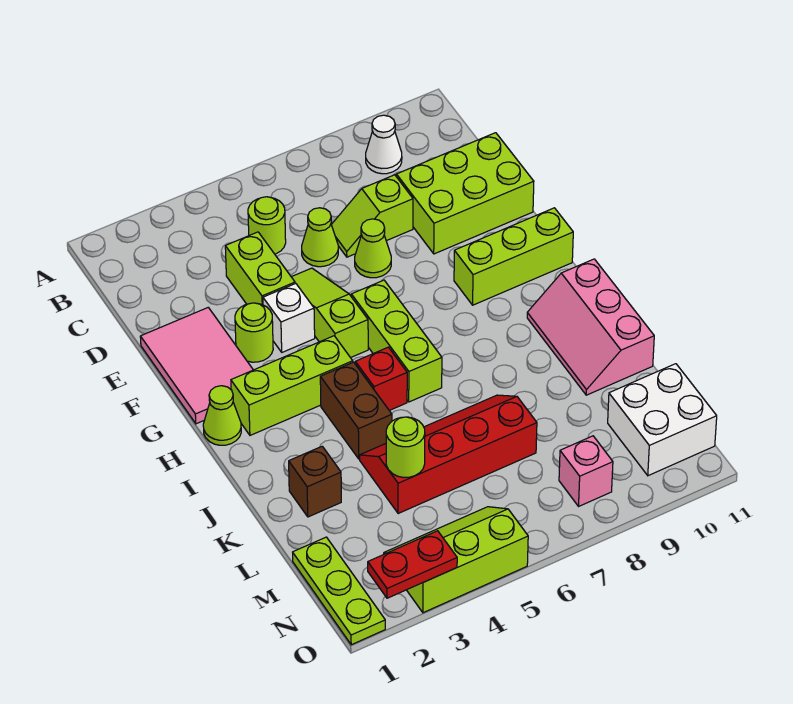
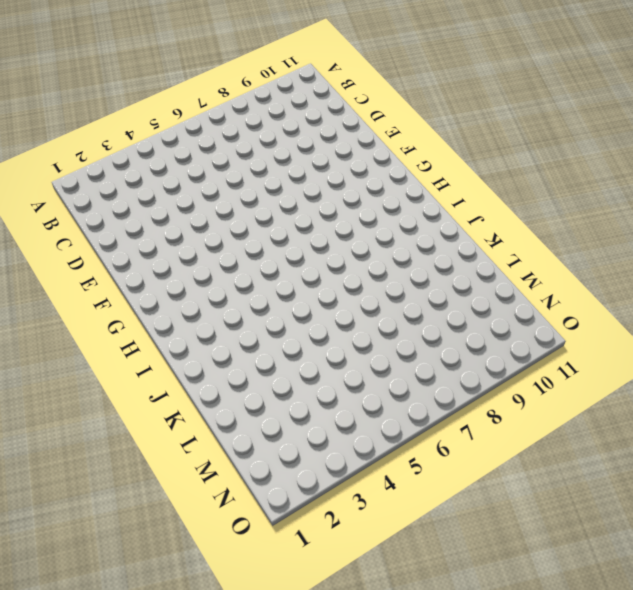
none -> white cone B9 level 1
none -> lime round brick C5 level 1
none -> lime brick D4:E4 level 1

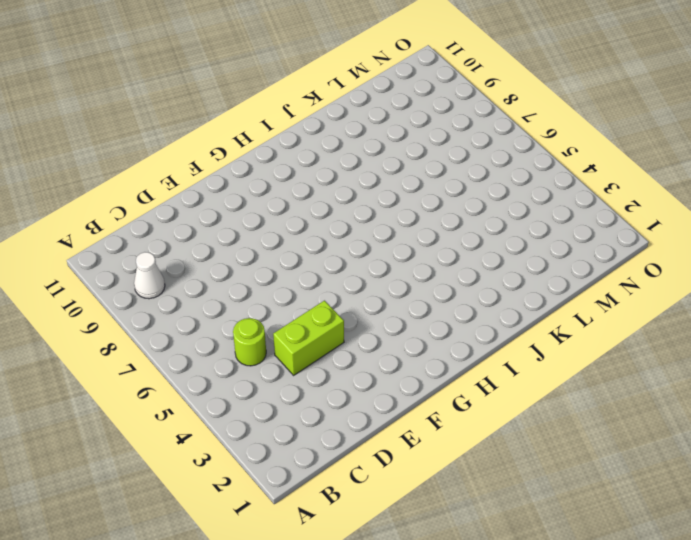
none -> lime cone D6 level 1
none -> lime slope D7:D8 level 1 top 8
none -> lime brick D9:E11 level 1

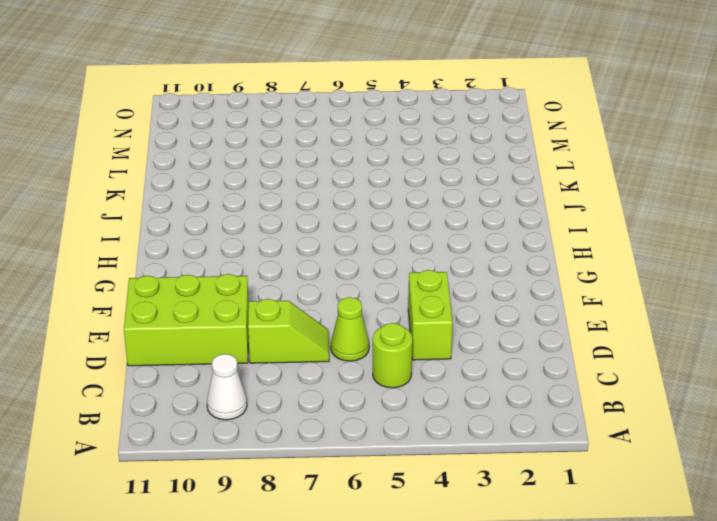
none -> pink tile E1:G2 level 1
none -> lime slope E5:G5 level 1 top G
none -> lime cone E7 level 1

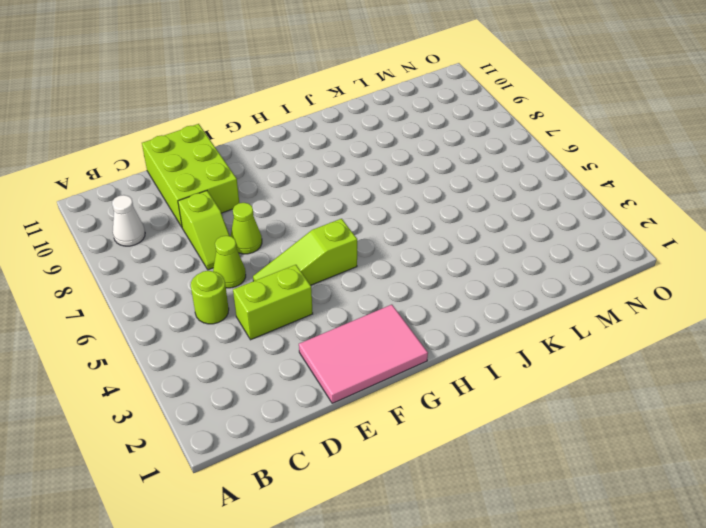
none -> lime round brick F3 level 1
none -> white brick F4 level 1
none -> lime brick G6:I6 level 1

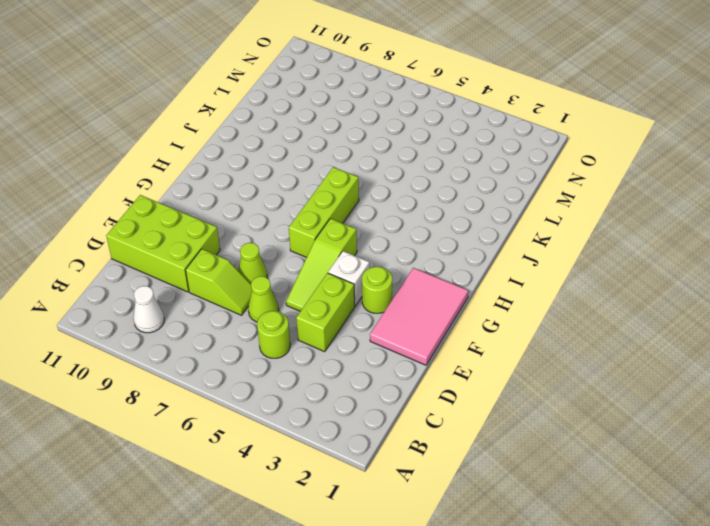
none -> lime brick G9:G11 level 1
none -> lime cone H1 level 1
none -> lime brick H2:H4 level 1

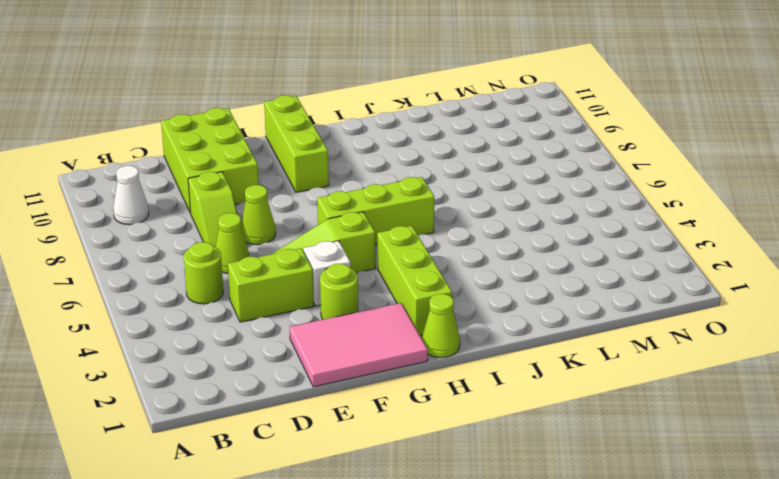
none -> brown brick I4:J4 level 1
none -> red brick I5 level 1
none -> pink slope I10:K11 level 1 top 11

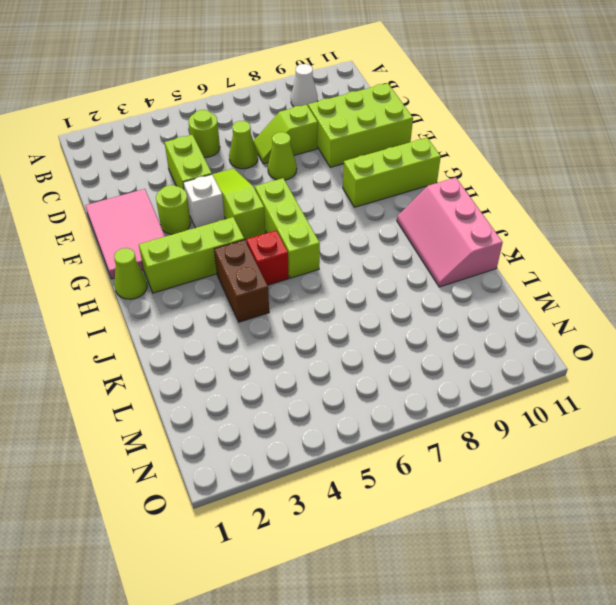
none -> brown brick K2 level 1
none -> red slope K4:L7 level 1 top L
none -> lime plate M1:O1 level 1

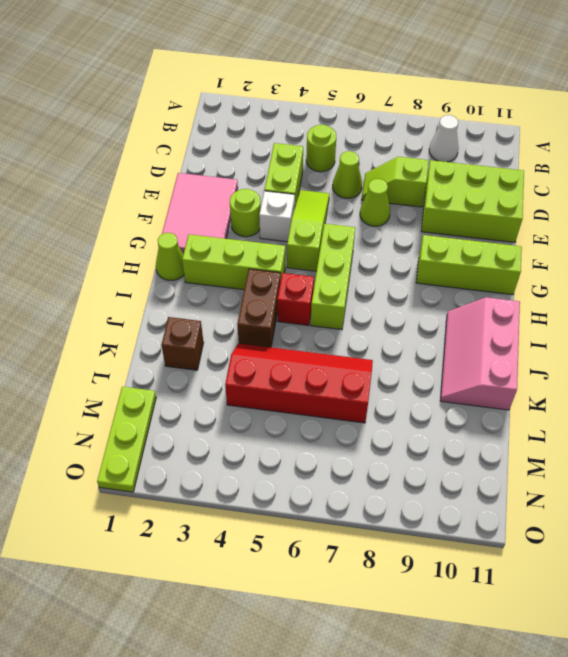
none -> white brick M10:N11 level 1
none -> lime slope N3:O5 level 1 top O
none -> pink brick N8 level 1

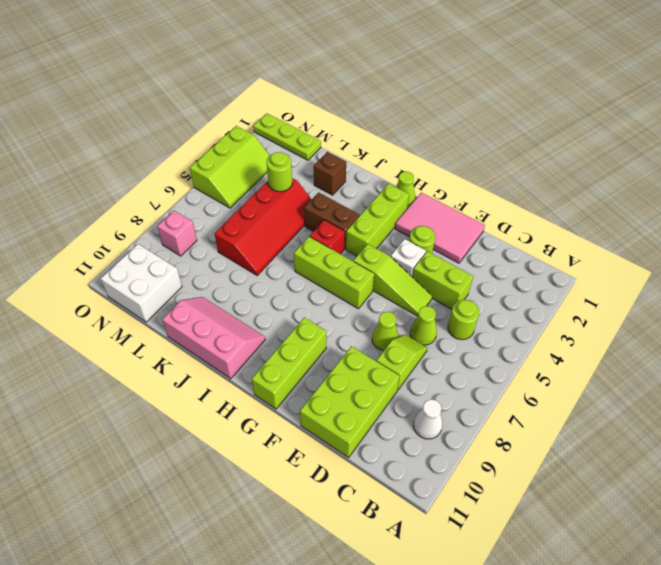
none -> red plate O2:O3 level 2

